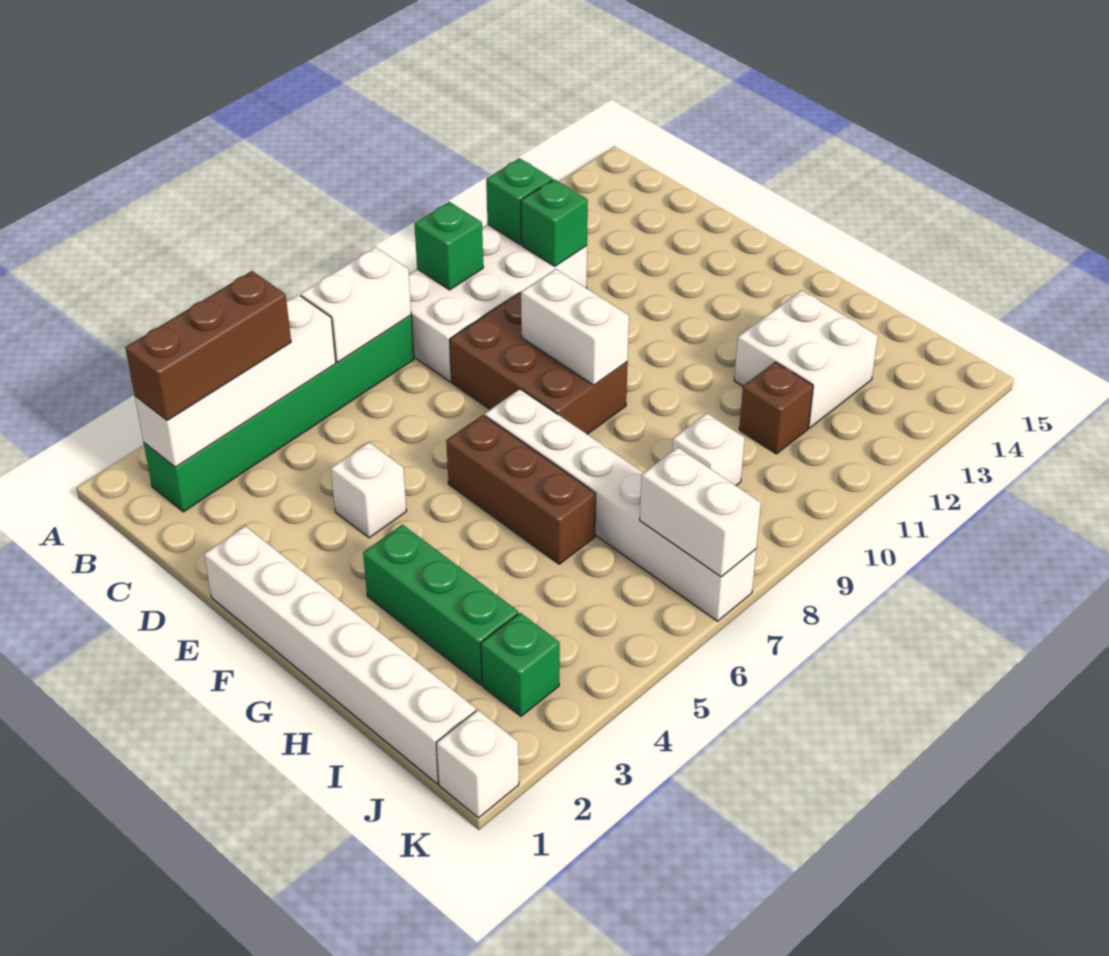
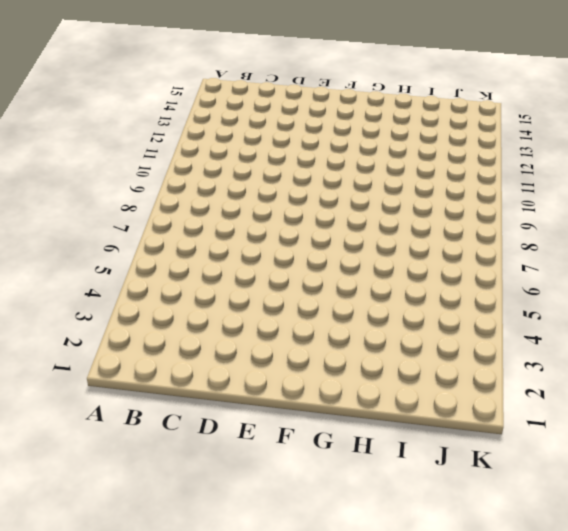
none -> green brick B2:B7 level 1
none -> white brick B8:C11 level 1
none -> brown brick D8:F9 level 1

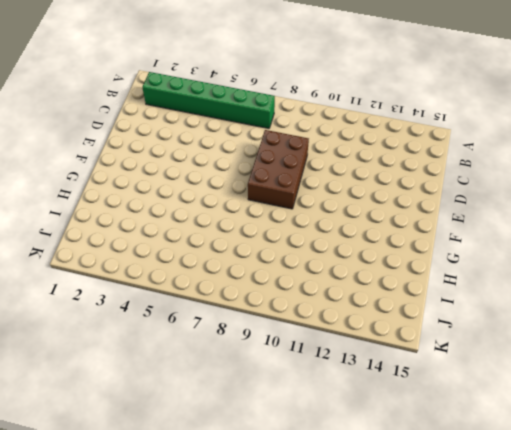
none -> white brick B8:C11 level 1
none -> white brick E1:J1 level 1
none -> white brick E4 level 1

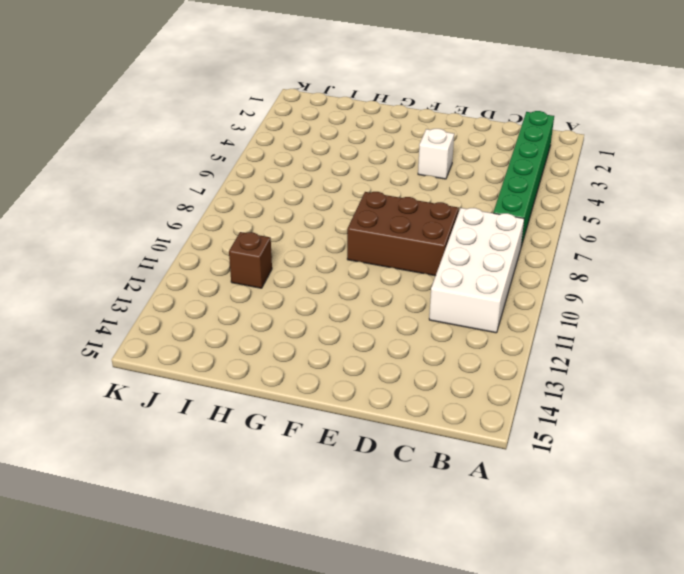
none -> white brick E1:J1 level 1
none -> brown brick F6:H6 level 1
none -> white brick F7:K7 level 1

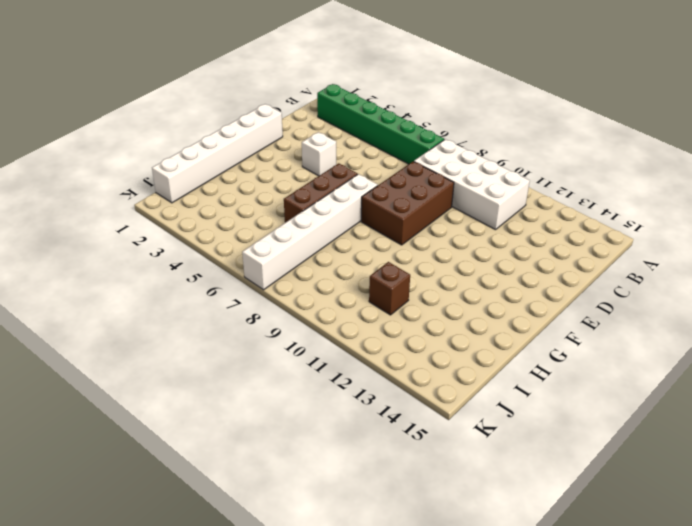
none -> green brick G3:I3 level 1
none -> white brick H12:I13 level 1
none -> white brick I9 level 1

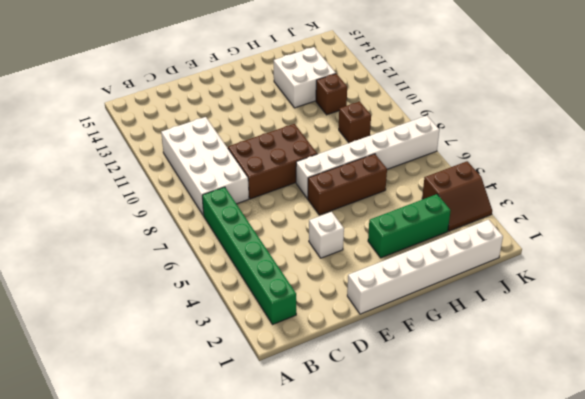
brown brick I9 level 1 -> white brick I9 level 1
brown slope J3:K4 level 1 top 4 -> green brick J3 level 1
none -> white brick K1 level 1
none -> white brick B2:B5 level 2
none -> white brick B6:B7 level 2

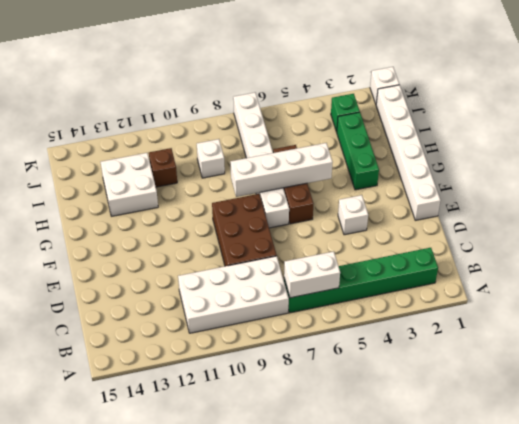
white brick G5:G8 level 2 -> white brick B2:B5 level 2
none -> green brick B9 level 2
none -> green brick B11 level 2
none -> green brick C11 level 2

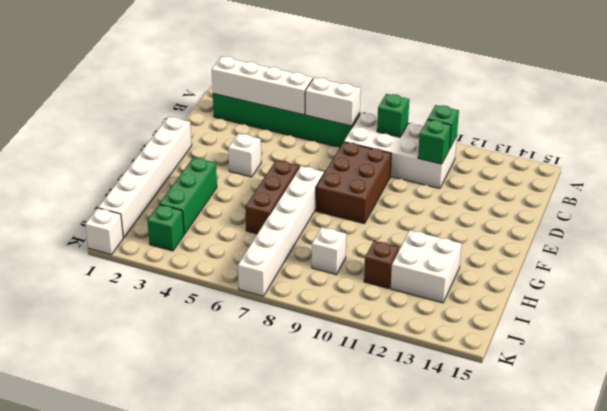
none -> white brick E9:F9 level 2
none -> white brick J7:K7 level 2
none -> brown brick B2:B4 level 3

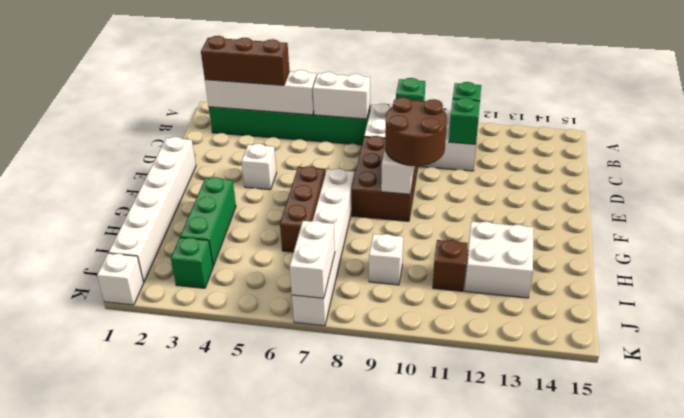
brown round brick E9:F10 level 3 -> none

